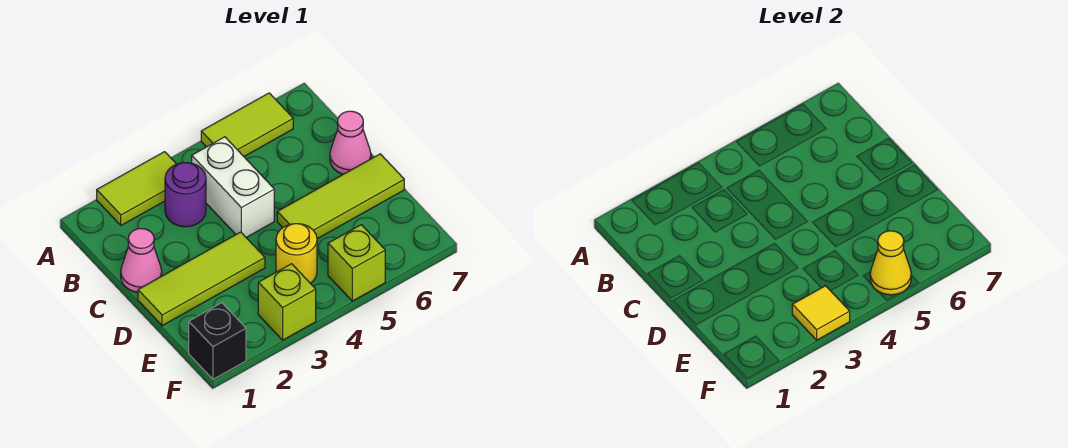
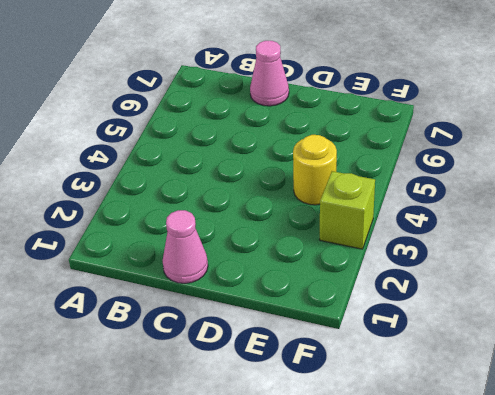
none -> lime tile A2:A3 level 1
none -> lime tile A5:A6 level 1
none -> purple round brick B3 level 1

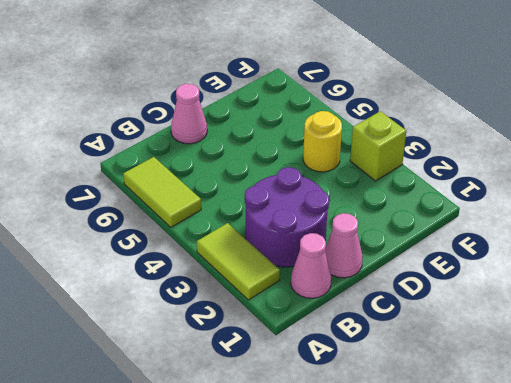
pink cone B1 level 1 -> none
purple round brick B2:C3 level 1 -> purple round brick B3 level 1
none -> white brick B4:C4 level 1
none -> lime tile D1:D3 level 1
none -> lime tile D5:D7 level 1

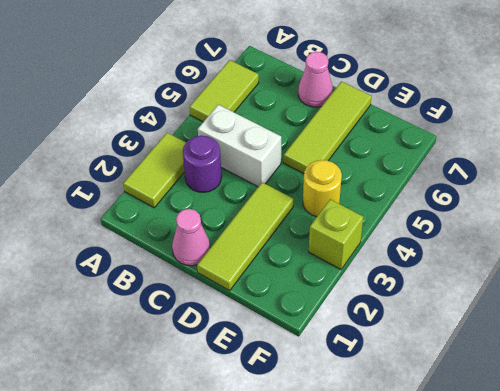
none -> black brick F1 level 1
none -> lime brick F5 level 1
none -> yellow tile F3 level 2

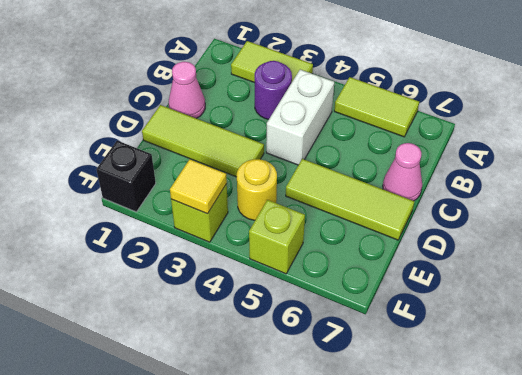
none -> yellow cone F5 level 2

